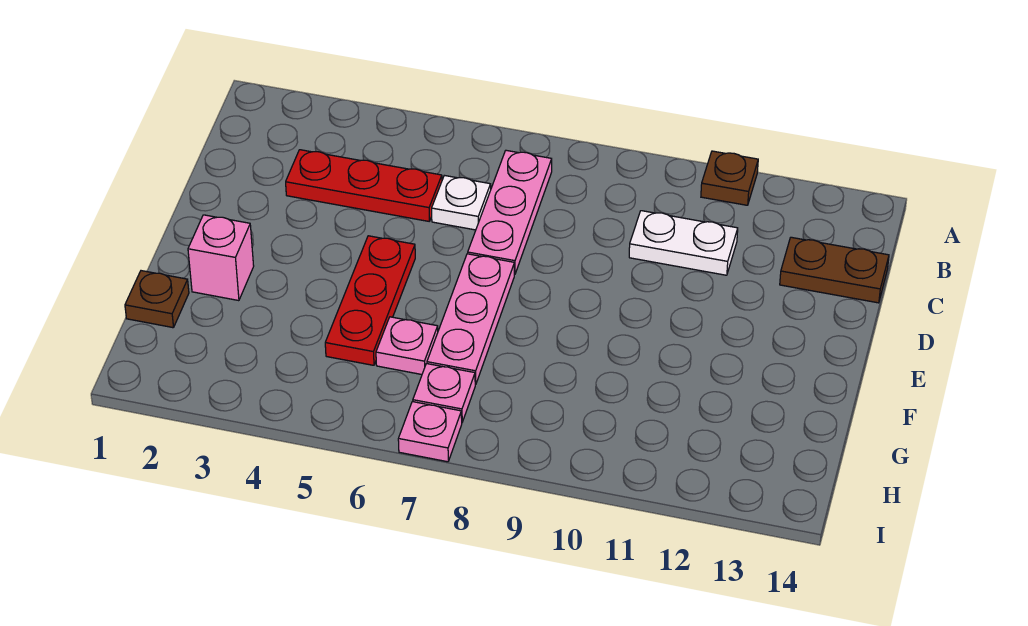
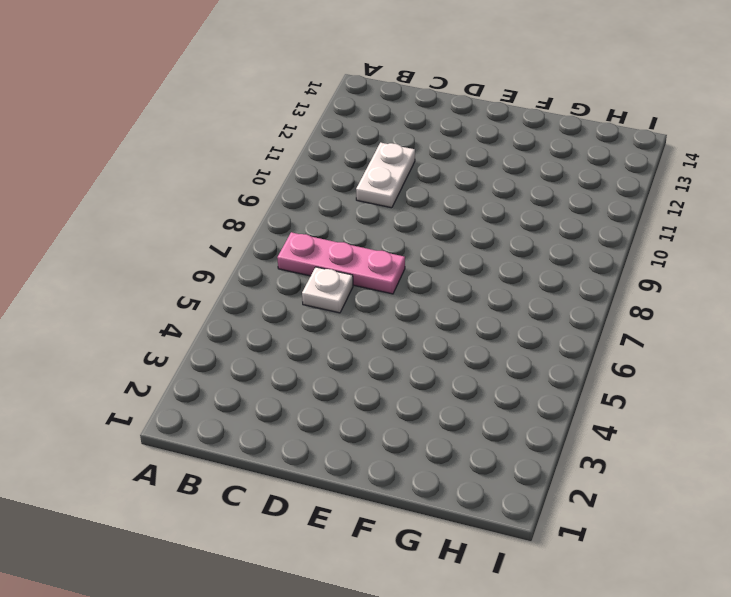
none -> brown plate A11 level 1
none -> red plate C3:C5 level 1
none -> brown plate C13:C14 level 1

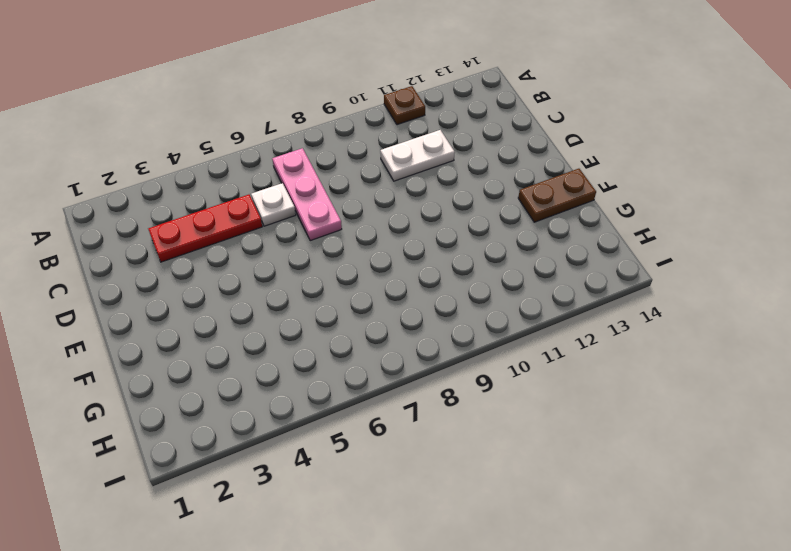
brown plate F13:F14 level 1 -> brown plate C13:C14 level 1
none -> red plate E5:G5 level 1
none -> pink plate E7:G7 level 1
none -> pink brick F2 level 1

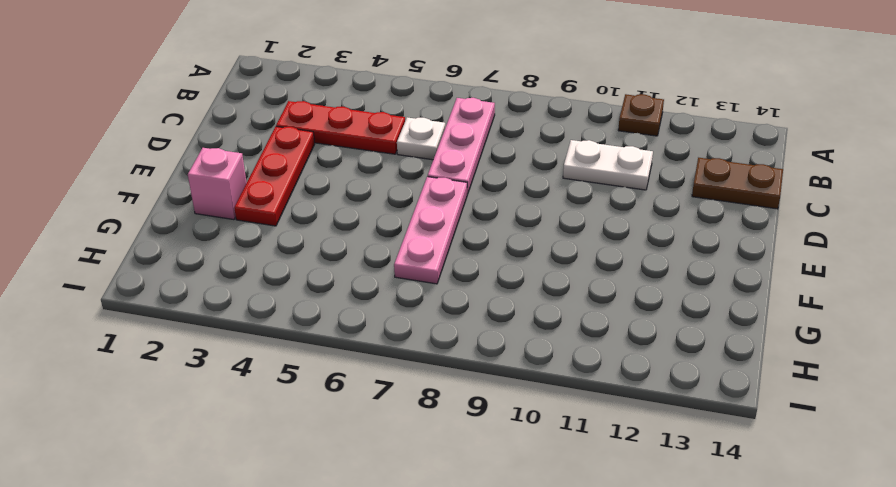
red plate D3:F3 level 1 -> red plate E5:G5 level 1
none -> brown plate G1 level 1
none -> pink plate G6 level 1
none -> pink plate H7 level 1

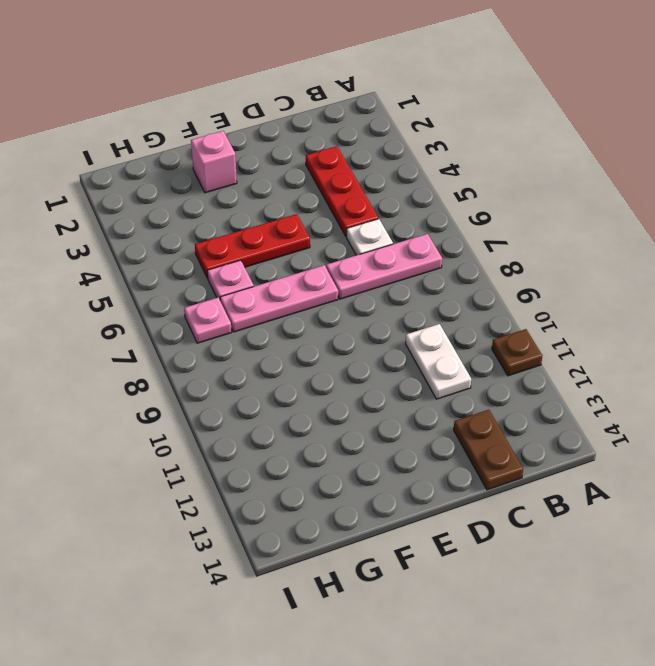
none -> brown plate G1 level 1
none -> pink plate I7 level 1

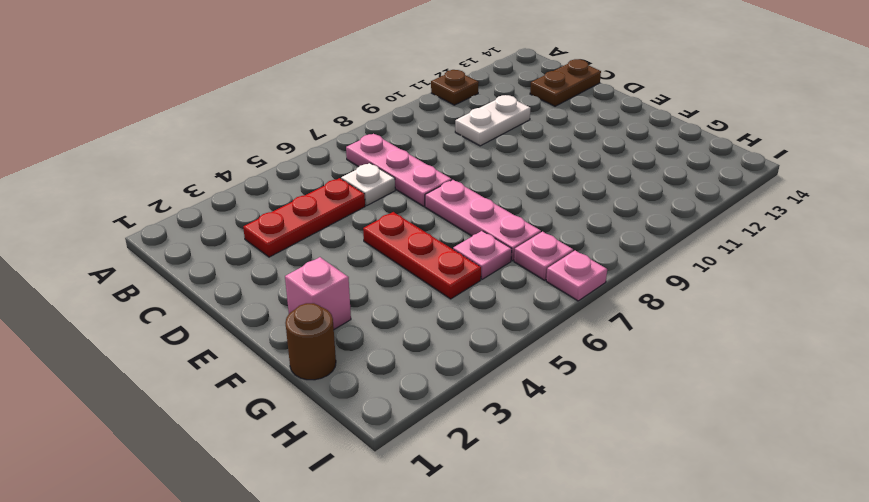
brown round brick G1 level 1 -> brown plate G1 level 1

